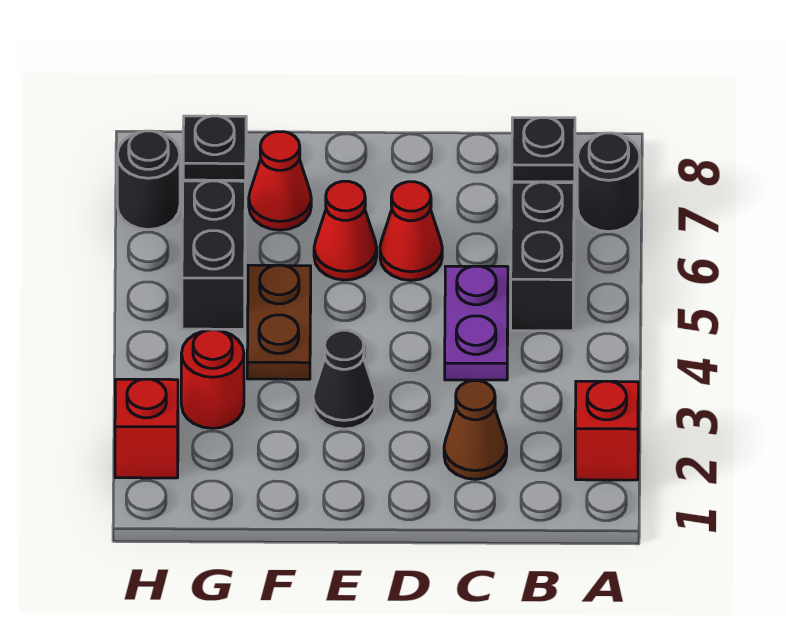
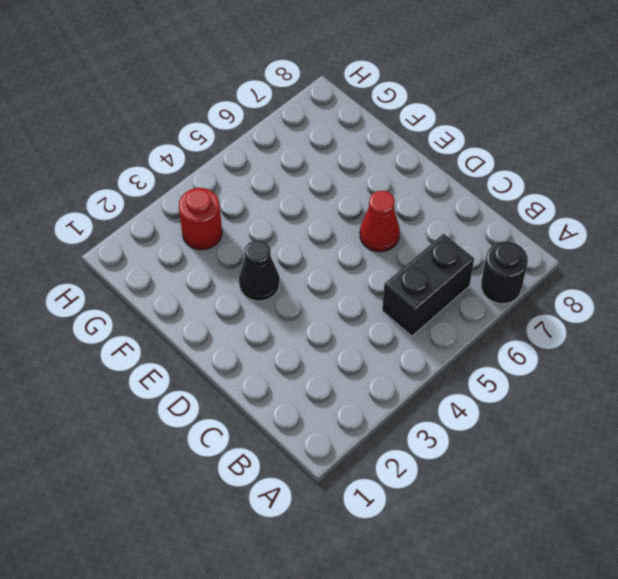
none -> red brick A2 level 1
none -> black plate B8 level 1
none -> brown cone C2 level 1

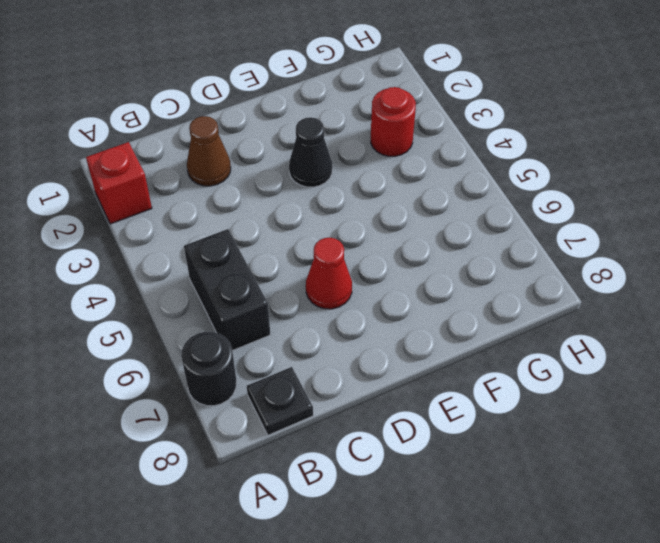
none -> purple plate C4:C5 level 1
none -> red cone E6 level 1
none -> brown plate F4:F5 level 1

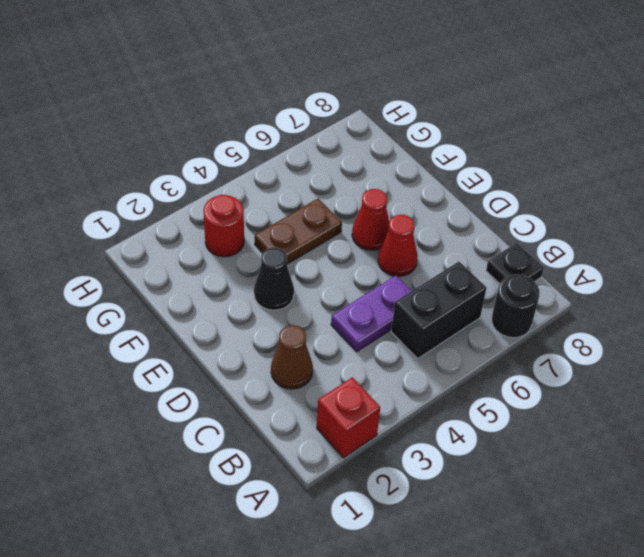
none -> red cone F7 level 1
none -> black brick G5:G6 level 1
none -> black plate G8 level 1

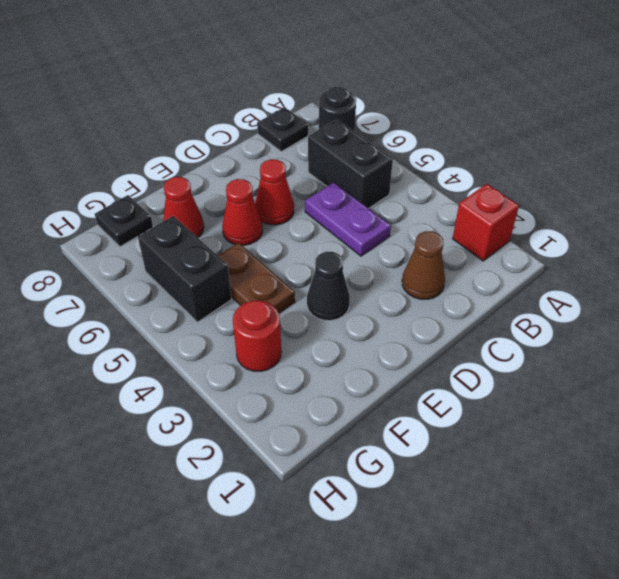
none -> red brick H2 level 1
none -> black round brick H7 level 1

